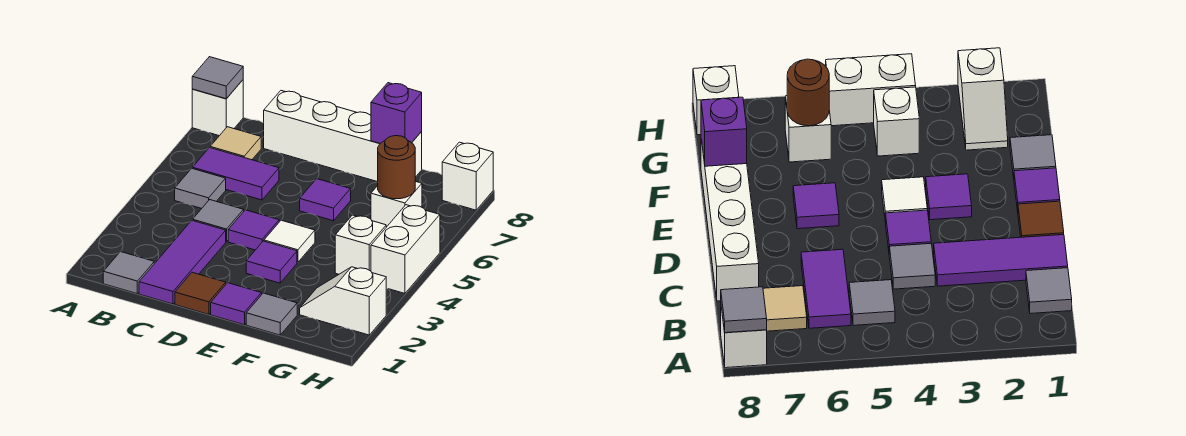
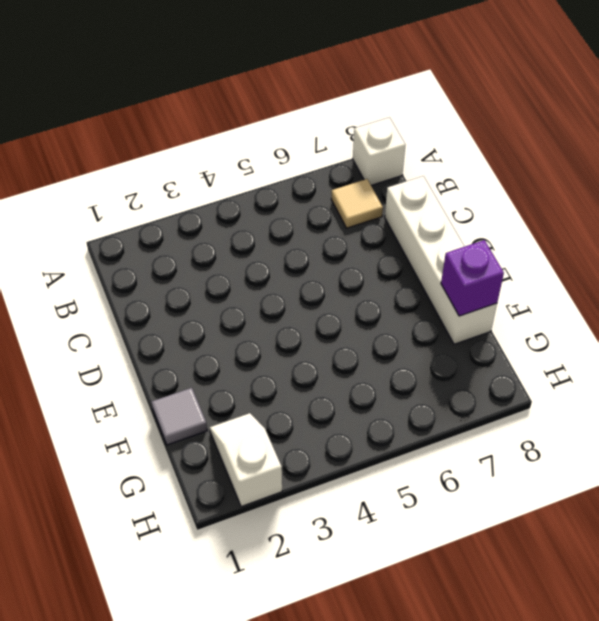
none -> grey tile B1 level 1
none -> grey tile B5 level 1
none -> purple tile B6:C6 level 1

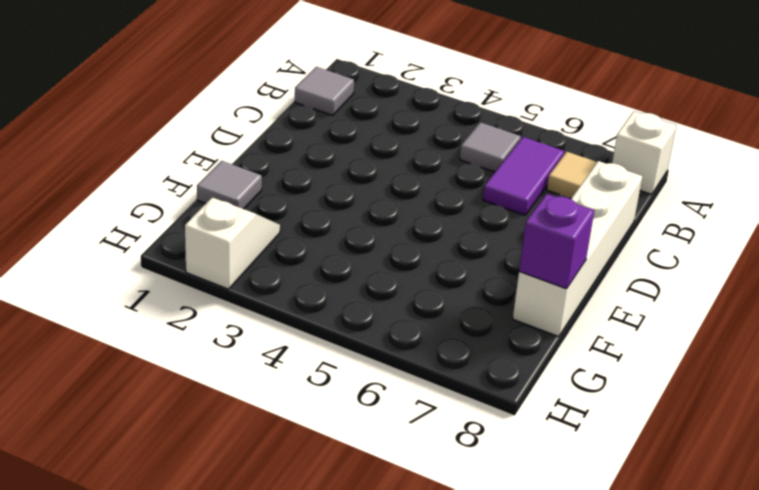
none -> purple tile C1:C3 level 1
none -> grey tile C4 level 1
none -> brown tile D1 level 1

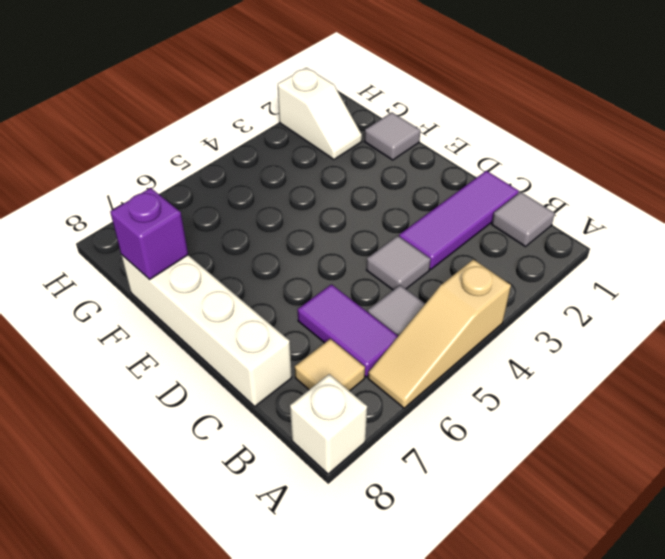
tan slope A4:A6 level 1 top 4 -> none
none -> brown tile D1 level 1
none -> purple tile D4 level 1
none -> purple tile E1 level 1

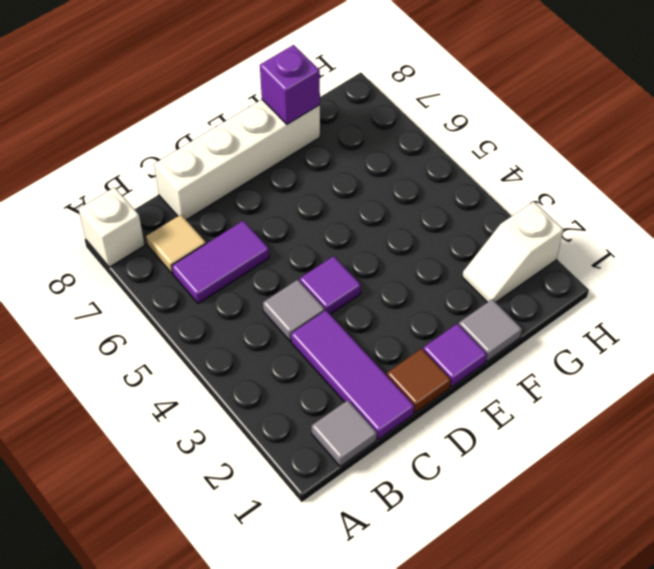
none -> grey tile B5 level 1
none -> purple tile E3 level 1
none -> white tile E4 level 1

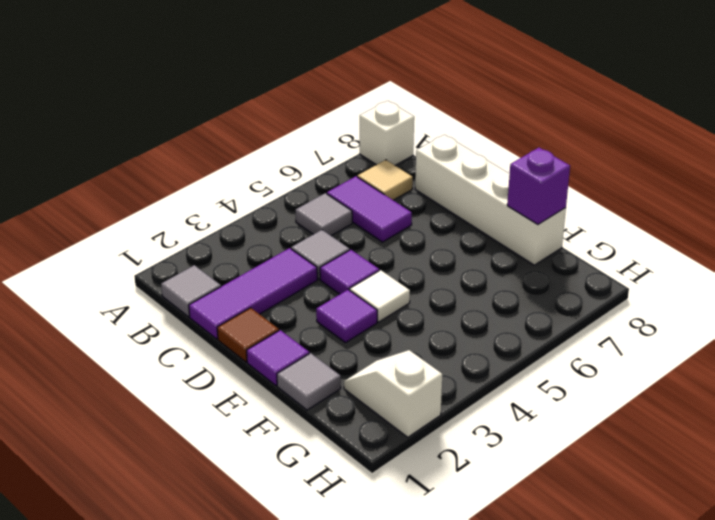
none -> purple tile E6 level 1
none -> white brick G4 level 1
none -> white brick G6 level 1

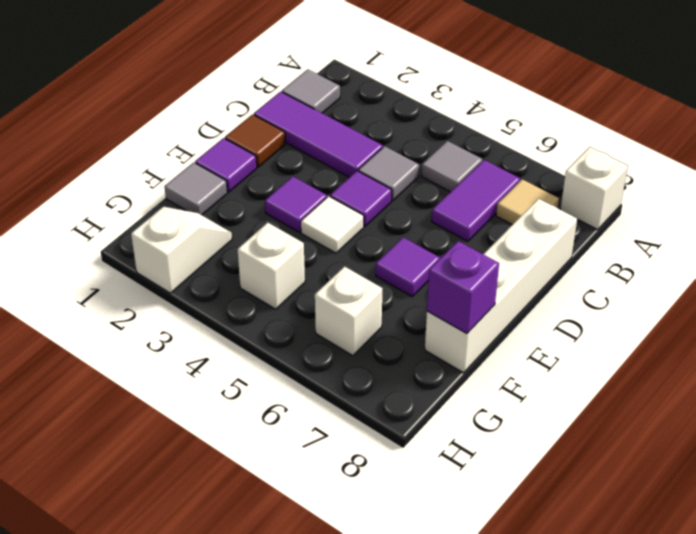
none -> white brick H4:H5 level 1
none -> white brick H8 level 1
none -> grey tile A8 level 2

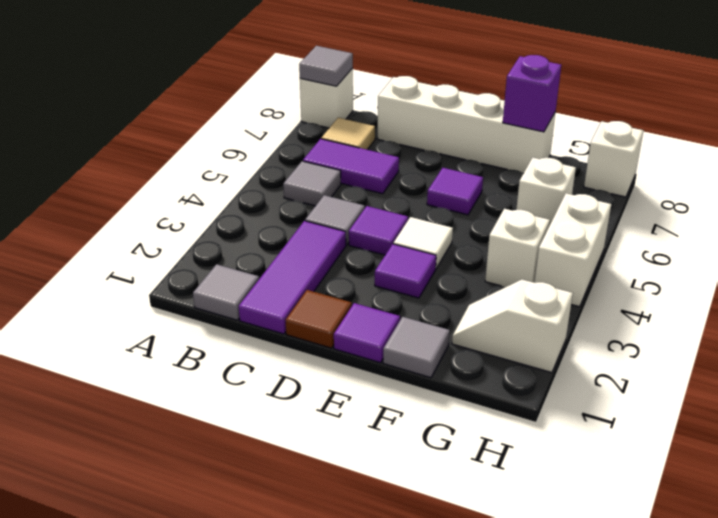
none -> brown round brick G6 level 2

